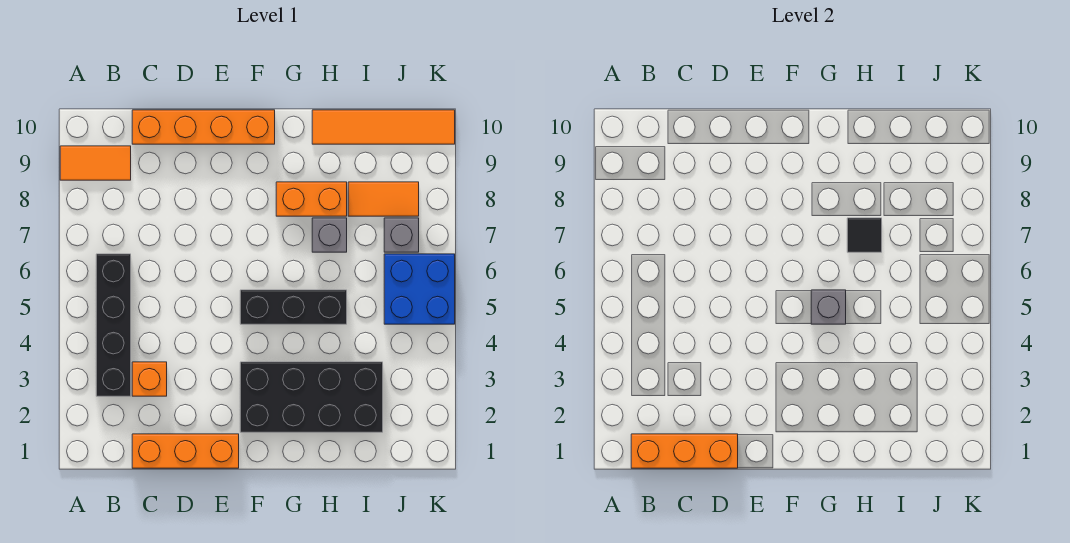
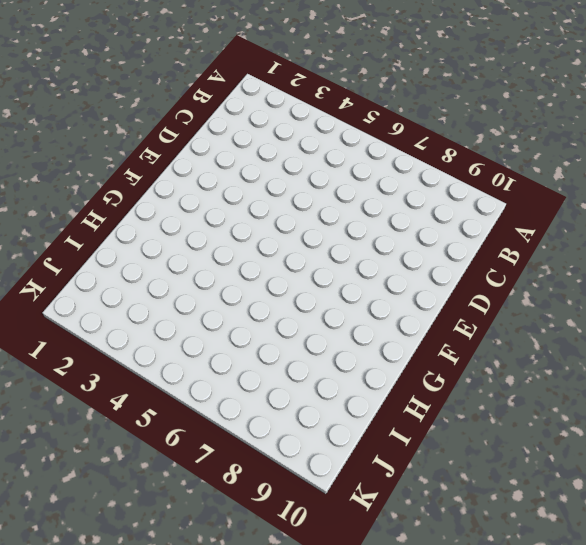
none -> orange tile A9:B9 level 1
none -> black brick B3:B6 level 1
none -> orange brick C1:E1 level 1

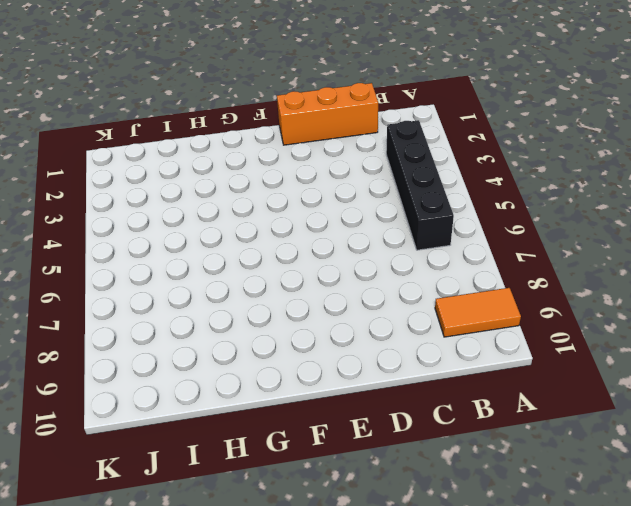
none -> orange brick C3 level 1
none -> orange brick C10:F10 level 1
none -> black brick F2:I3 level 1

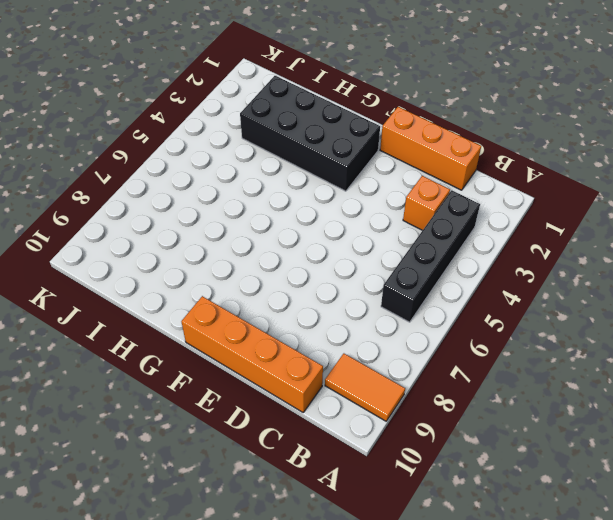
none -> black brick F5:H5 level 1
none -> orange brick G8:H8 level 1
none -> grey brick H7 level 1

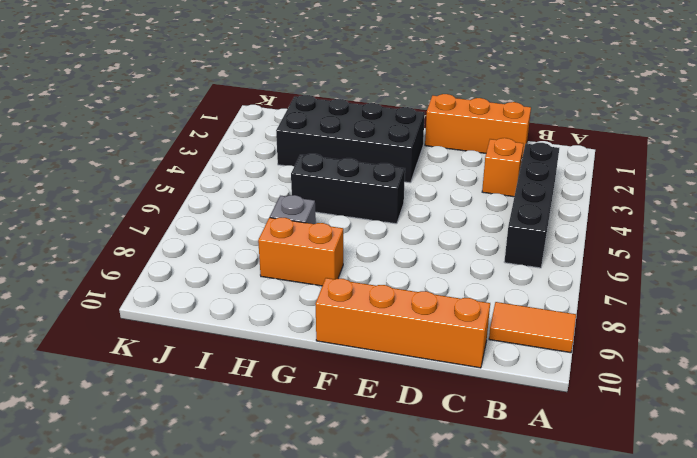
none -> orange tile H10:K10 level 1
none -> orange tile I8:J8 level 1
none -> blue brick J5:K6 level 1

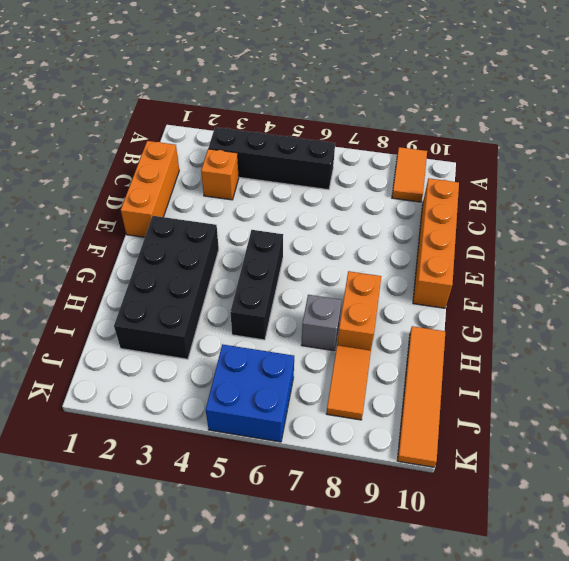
none -> grey brick J7 level 1
none -> orange brick B1:D1 level 2
none -> grey brick G5 level 2

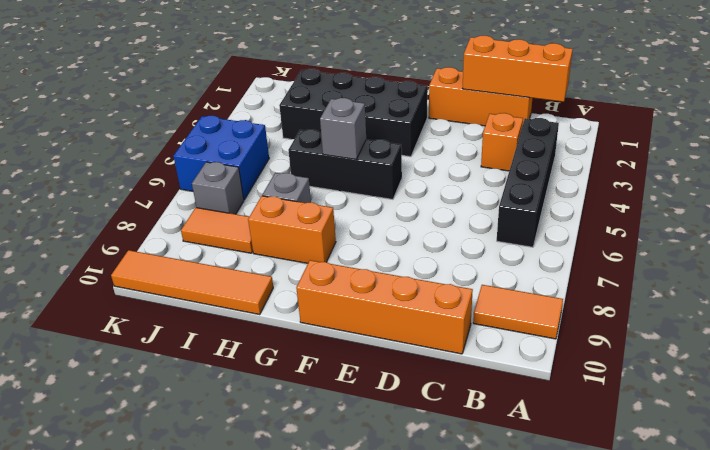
none -> black tile H7 level 2

